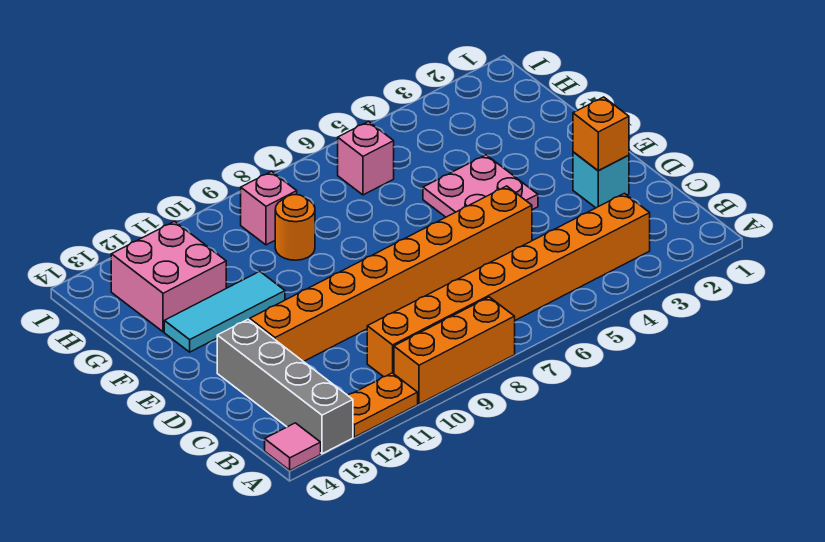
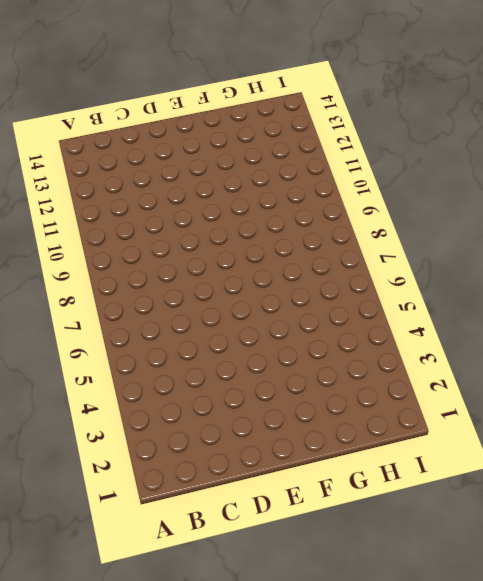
none -> orange brick A8:A10 level 1
none -> orange plate A11:A12 level 1
none -> grey brick A13:D13 level 1

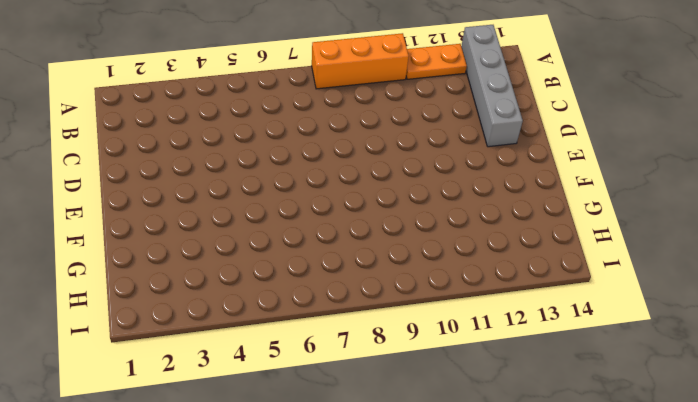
none -> pink tile A14 level 1
none -> orange brick B3:B10 level 1
none -> cyan brick D2 level 1

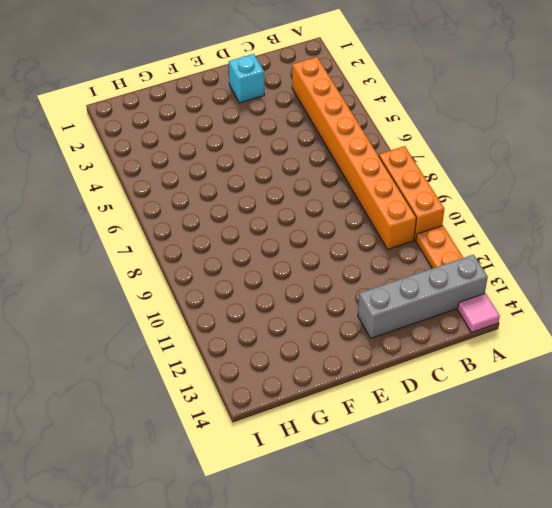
none -> orange brick D5:D12 level 1
none -> pink plate E4:F5 level 1
none -> cyan tile F11:F13 level 1

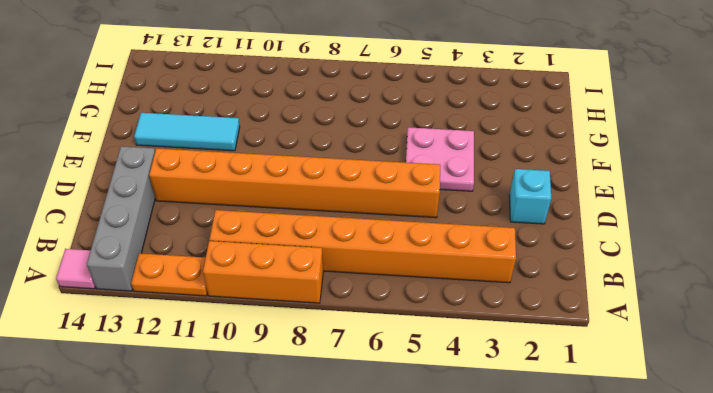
none -> orange round brick G9 level 1
none -> pink brick G12:H13 level 1
none -> pink brick H6 level 1

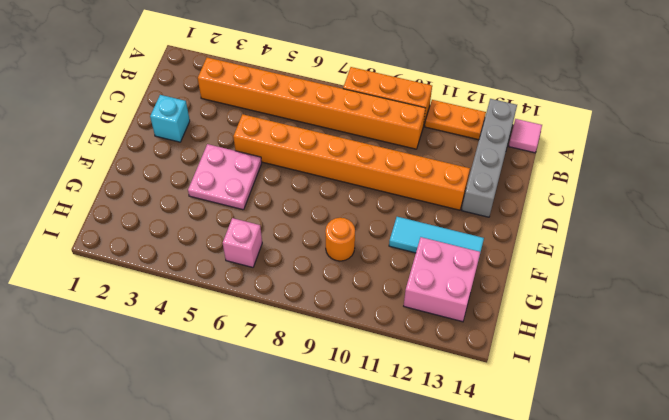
none -> pink brick H9 level 1
none -> orange brick D2 level 2

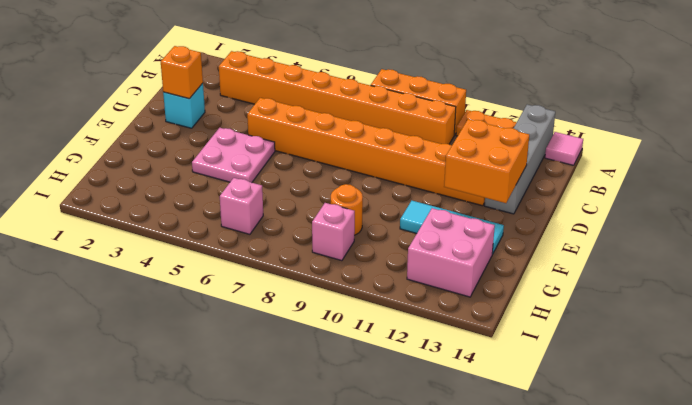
orange brick D12:E13 level 2 -> none

